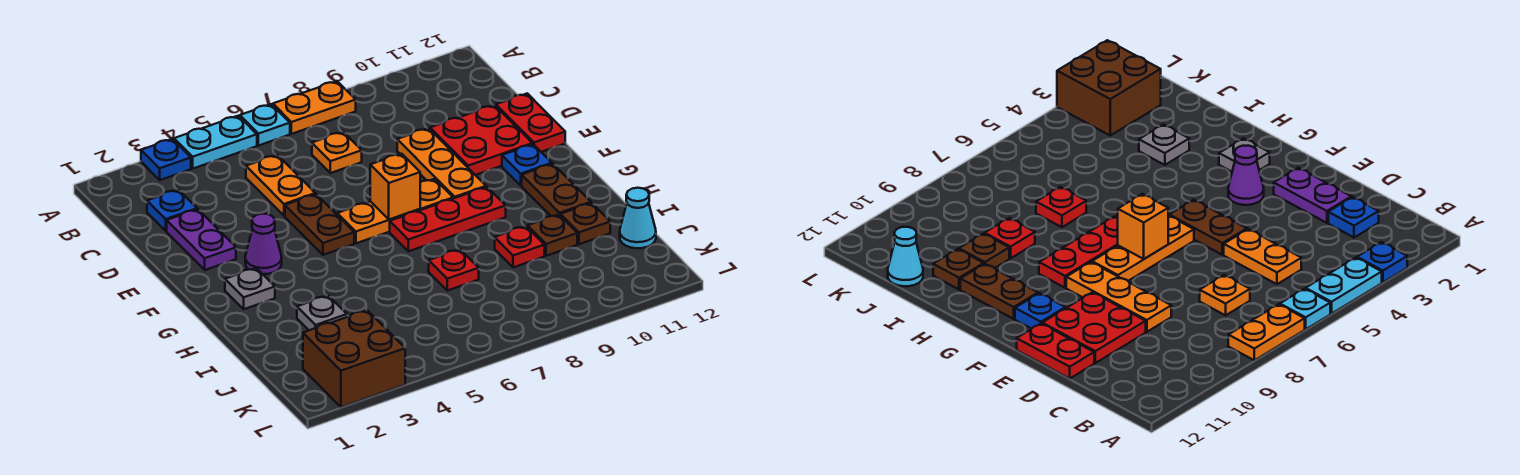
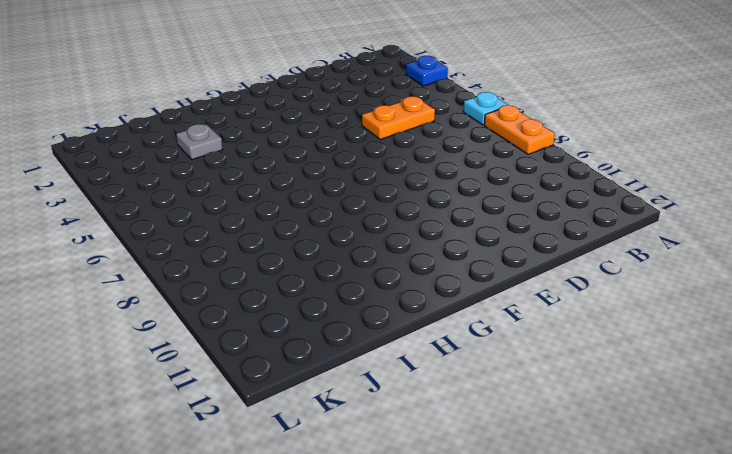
none -> cyan plate A4:A5 level 1
none -> blue plate C2 level 1
none -> orange plate C7 level 1

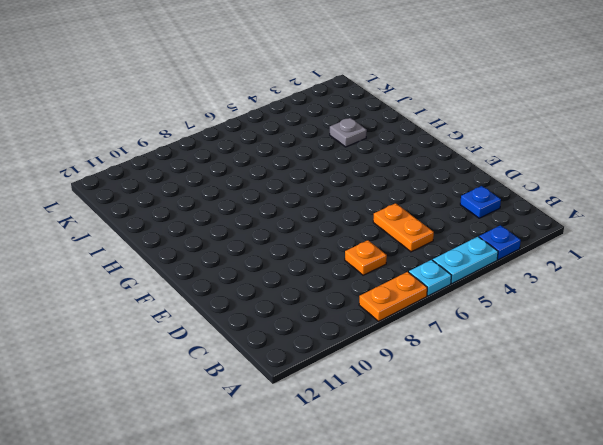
none -> purple plate D2:E2 level 1
none -> orange plate D9:F9 level 1
none -> red plate D10:E11 level 1

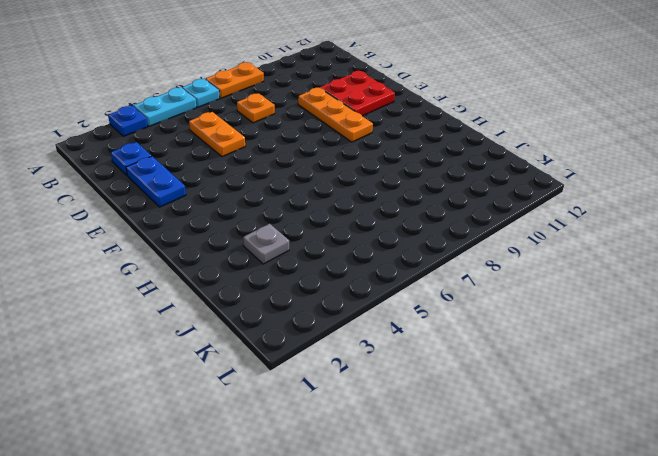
blue plate D2:E2 level 1 -> purple plate D2:E2 level 1
none -> red plate D12:E12 level 1
none -> brown plate E5:F5 level 1
none -> purple cone F3 level 1

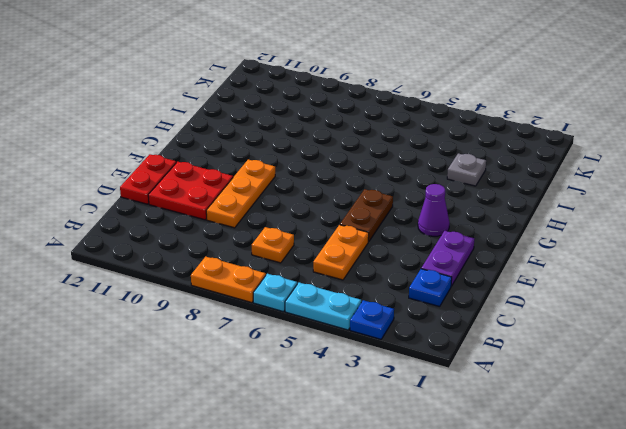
none -> orange plate F6:F8 level 1
none -> blue plate F11 level 1
none -> grey plate G2 level 1

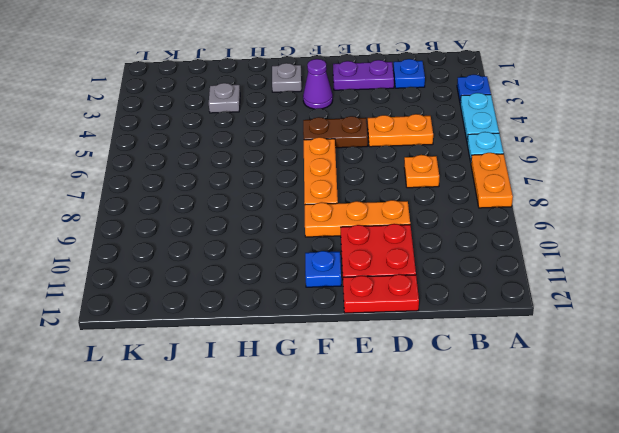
none -> red plate G7:G9 level 1
none -> brown plate G11:H11 level 1
none -> red plate I7 level 1

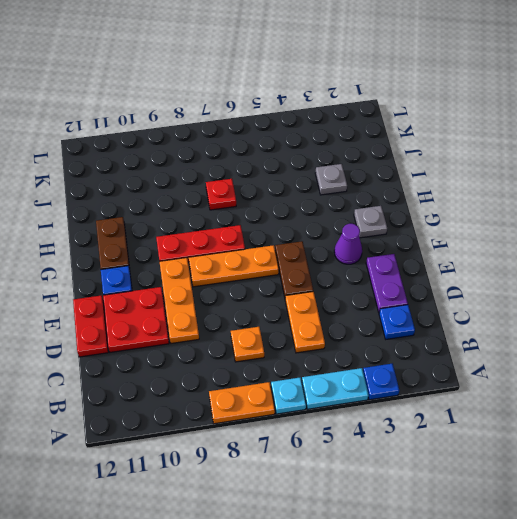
none -> red plate I9 level 1
none -> brown plate I10 level 1
none -> brown plate I11 level 1

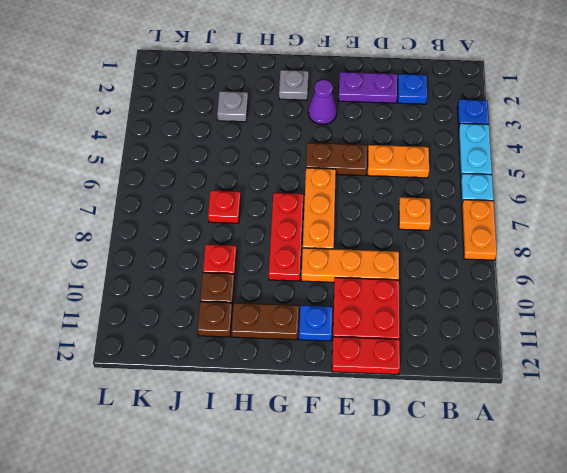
none -> cyan cone J12 level 1
none -> brown brick K2:L3 level 1
none -> orange brick F7 level 2

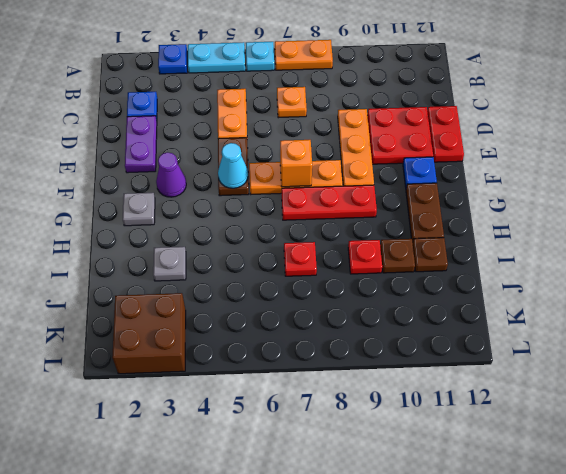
cyan cone F5 level 2 -> cyan cone J12 level 1

